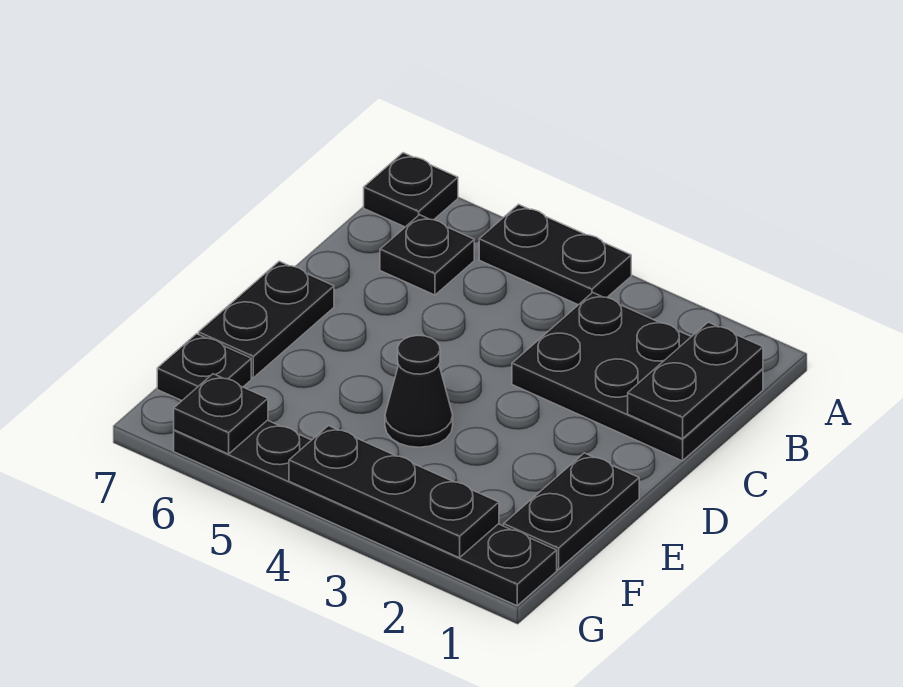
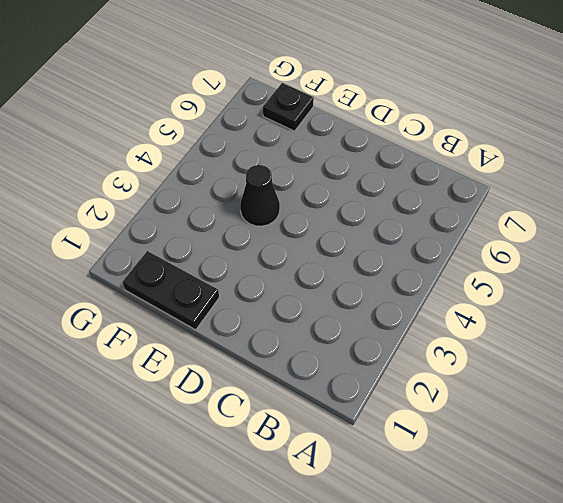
none -> black plate A4:A5 level 1
none -> black plate A7 level 1
none -> black plate B1:C3 level 1

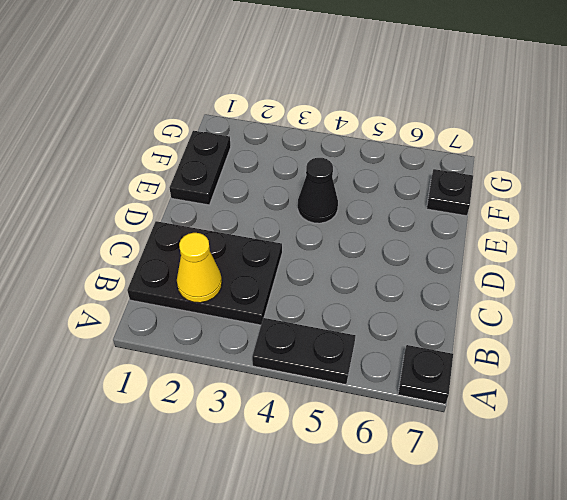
yellow cone B2 level 2 -> none
none -> black plate B6 level 1
none -> black plate D7:E7 level 1
none -> black plate G1:G6 level 1

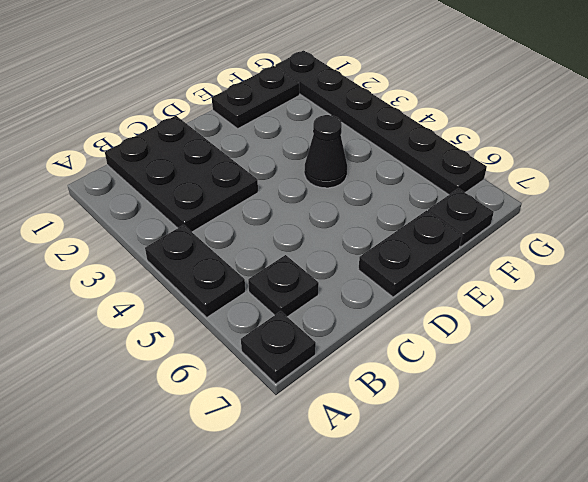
none -> black plate B1:C1 level 2
none -> black plate G2:G4 level 2
none -> black plate G6 level 2

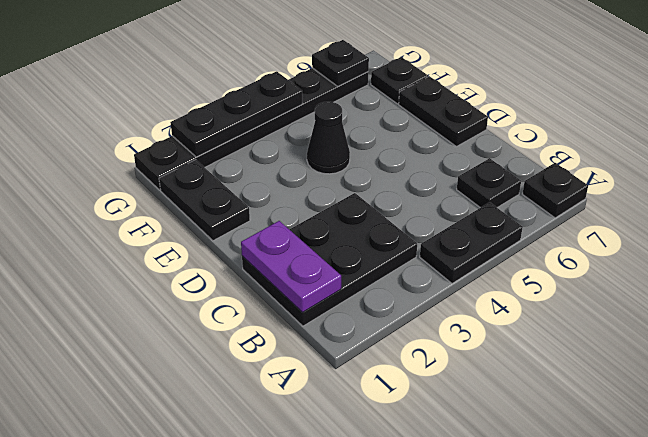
purple plate B1:C1 level 2 -> black plate B1:C1 level 2

